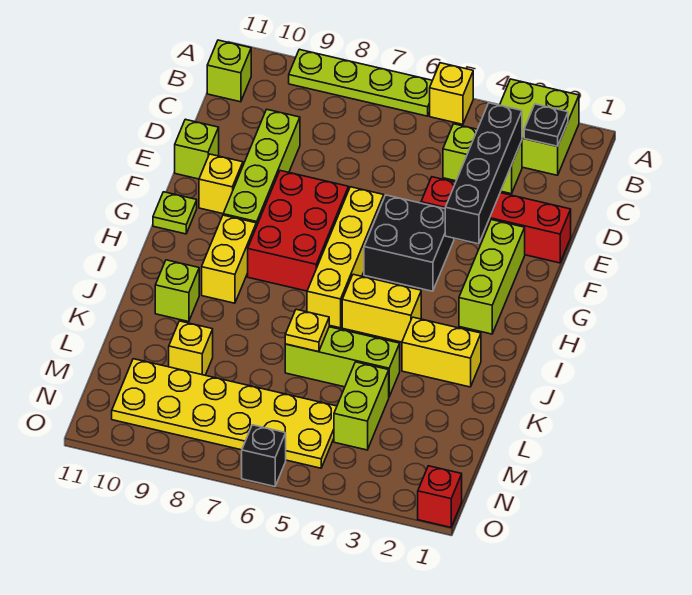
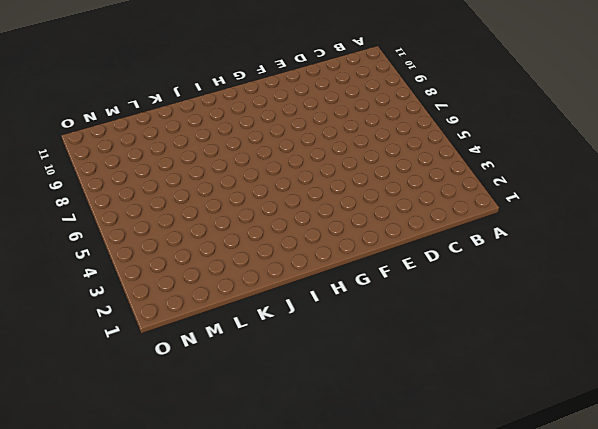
none -> lime brick A2:B3 level 1
none -> yellow brick A5 level 1
none -> lime plate A6:A9 level 1

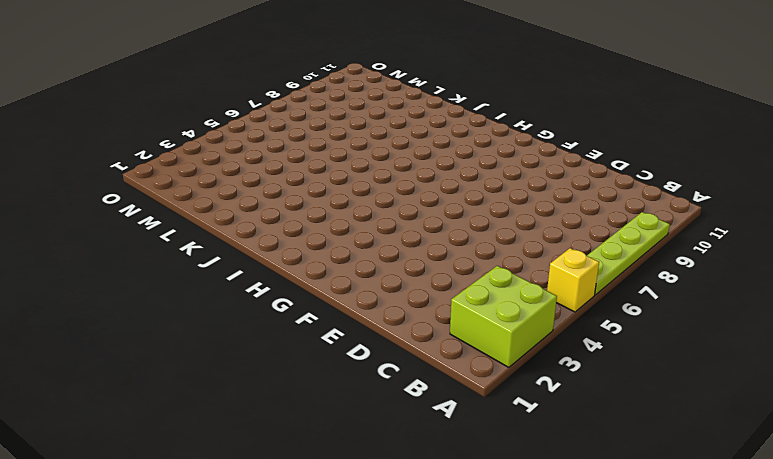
none -> lime brick B11 level 1
none -> lime brick C3:C4 level 1
none -> lime brick D9:G9 level 1

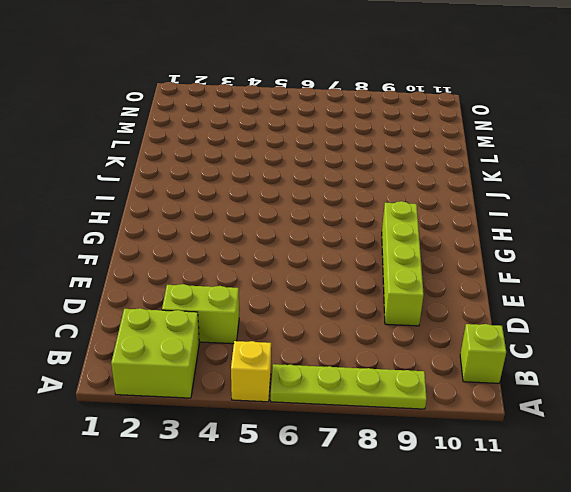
none -> red brick E1:E4 level 1
none -> lime brick E11 level 1
none -> lime brick F2:H2 level 1

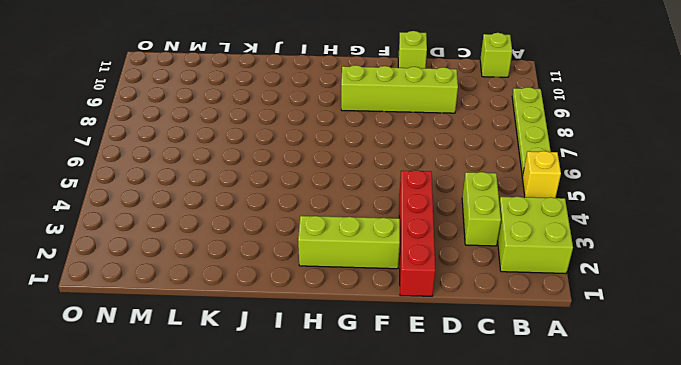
none -> black brick F4:G5 level 1
none -> yellow brick F6:I6 level 1
none -> red brick F7:H8 level 1

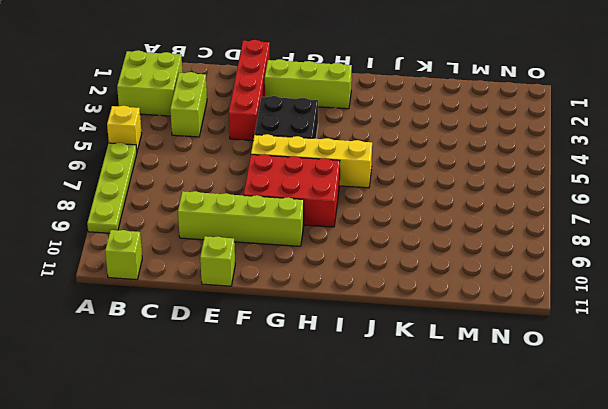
none -> yellow brick F10 level 1
none -> lime plate G11 level 1
none -> yellow brick H9:I9 level 1

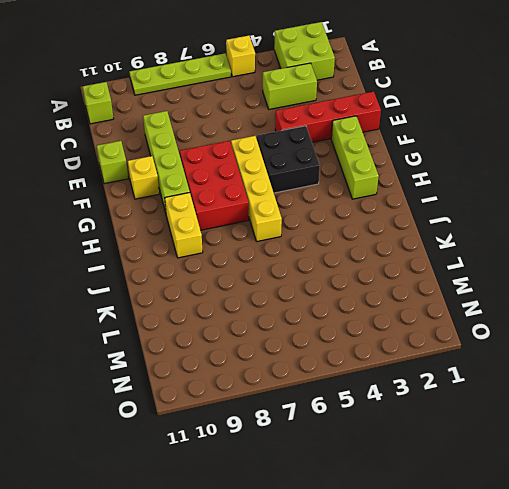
none -> lime plate G11 level 1
none -> yellow brick I4:I5 level 1
none -> yellow brick J2:J3 level 1

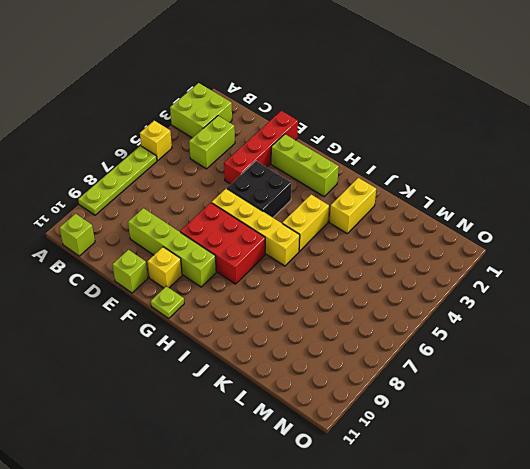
none -> yellow brick H9:I9 level 1
none -> lime brick J10 level 1
none -> lime brick K4:K6 level 1

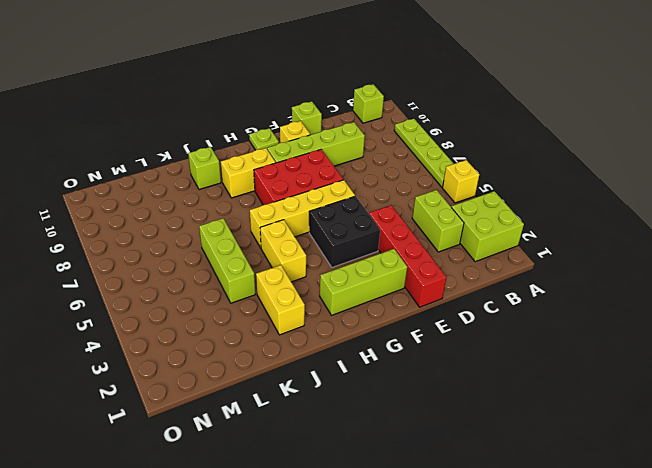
none -> lime brick L4:M4 level 1
none -> yellow brick L9 level 1
none -> yellow plate M5:N10 level 1

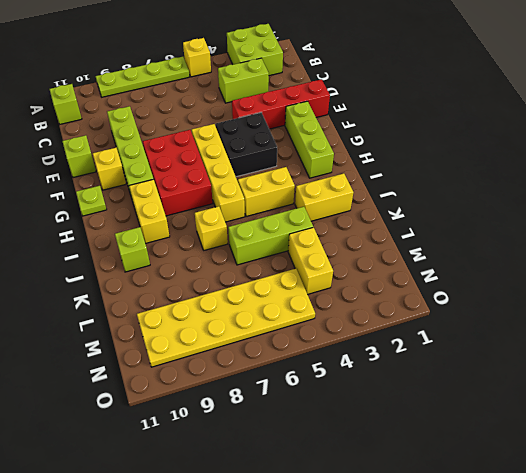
yellow brick J7 level 1 -> yellow brick L9 level 1
yellow brick L4:M4 level 1 -> lime brick L4:M4 level 1
none -> red brick O1 level 1
none -> black brick O6 level 1
none -> black plate B2 level 2

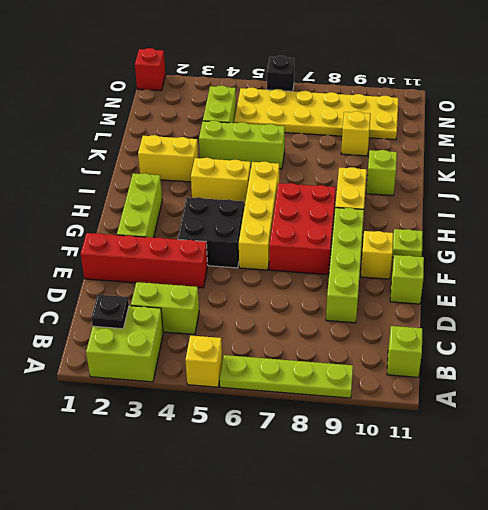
none -> black brick C3:F3 level 2
none -> yellow plate K6 level 2

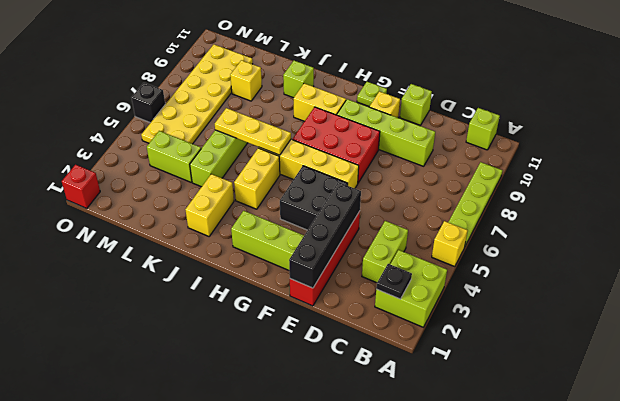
black brick E1:E4 level 2 -> black brick C3:F3 level 2
yellow plate I6:K6 level 2 -> yellow plate K6 level 2

